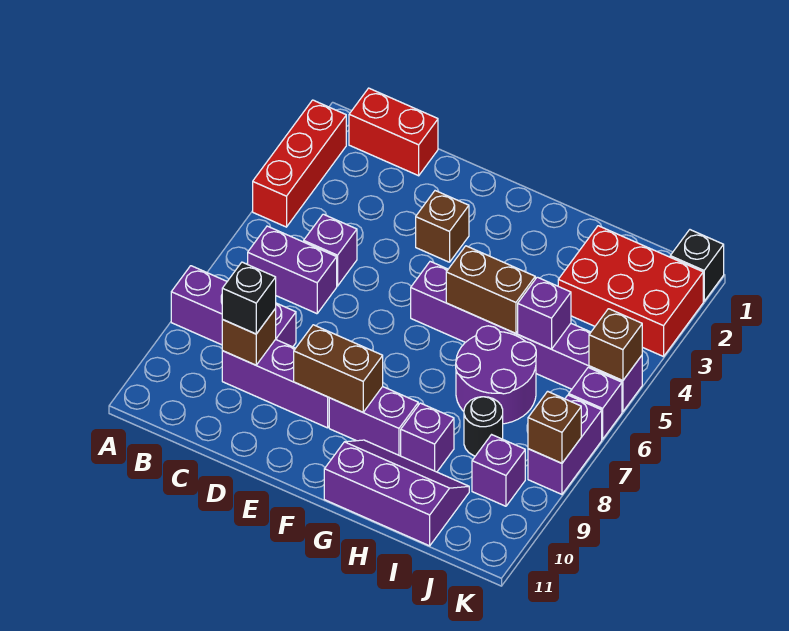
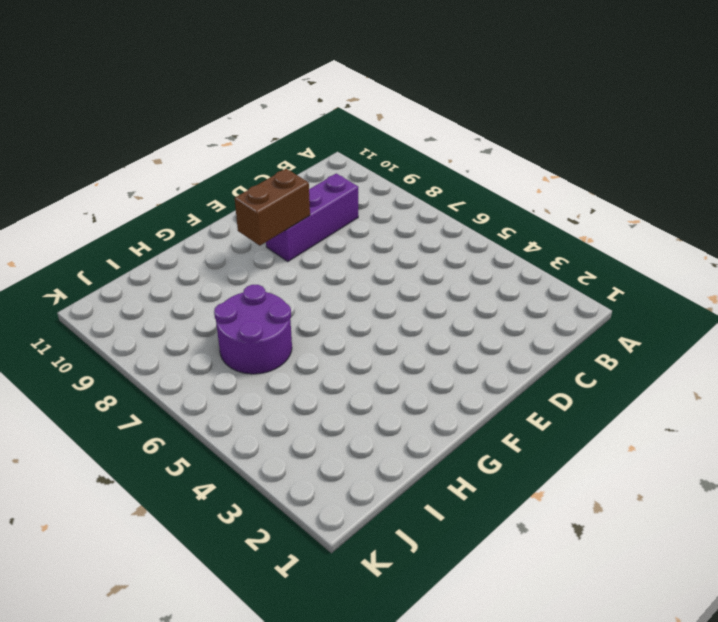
none -> red brick A2:A4 level 1
none -> purple brick A8:C8 level 1
none -> red brick B1:C1 level 1

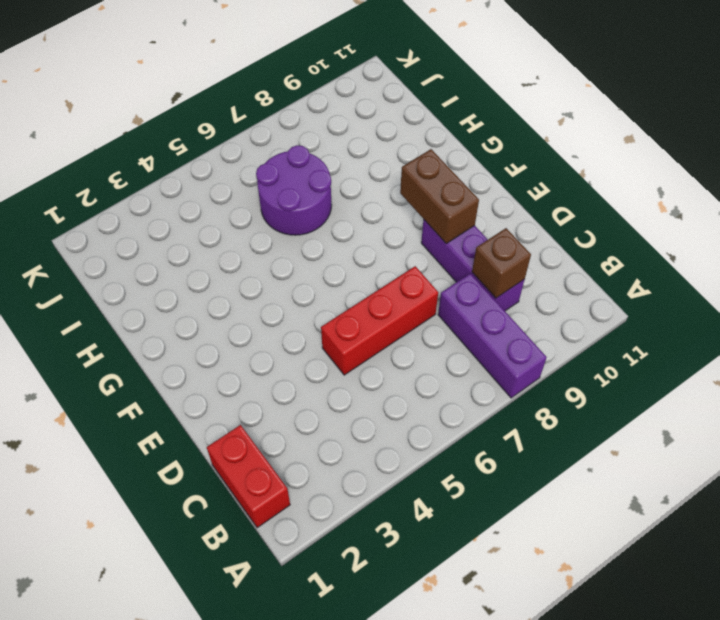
red brick D5:D7 level 1 -> red brick A2:A4 level 1
none -> purple brick B6:C6 level 1
none -> purple brick C5 level 1
none -> brown brick E3 level 1

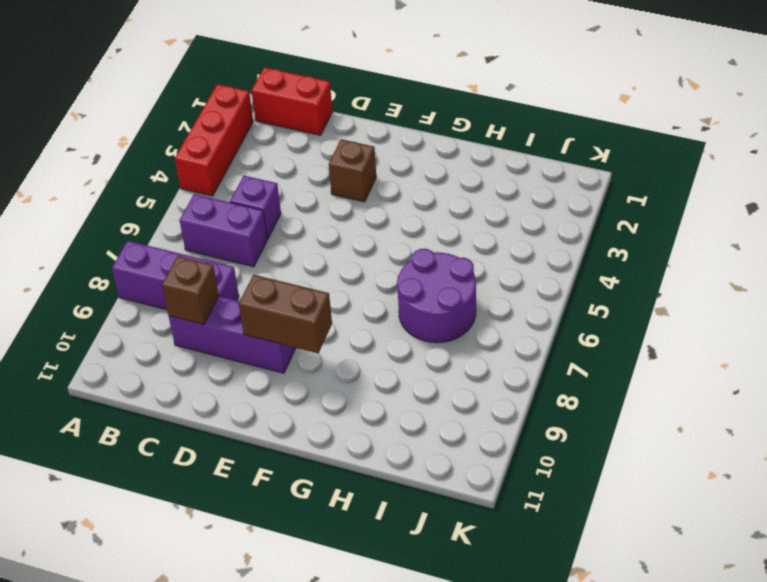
none -> purple brick F5:K5 level 1
none -> purple brick F9:G9 level 1
none -> purple slope G10:I11 level 1 top 11

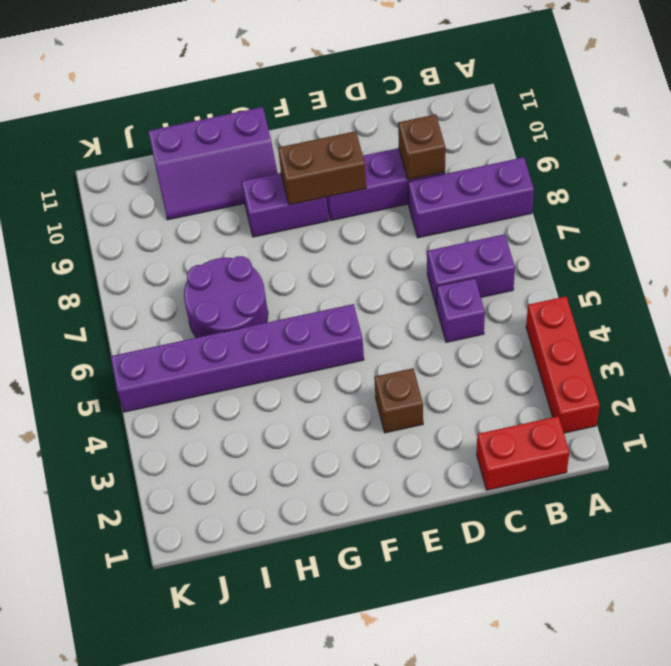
none -> purple brick H9 level 1
none -> red brick I2:K3 level 1
none -> black round brick I8 level 1

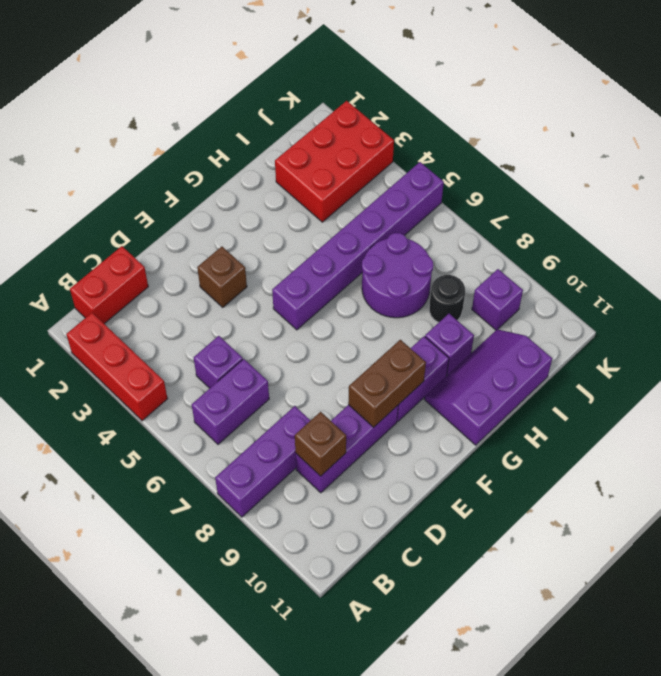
none -> black brick K1 level 1
none -> purple brick K6 level 1
none -> purple brick K7:K8 level 1

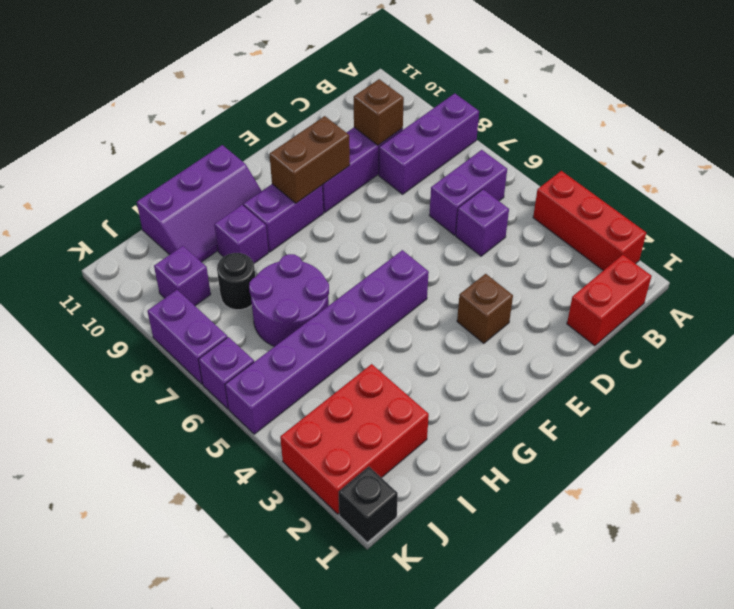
none -> brown brick G5:H5 level 2
none -> purple brick I5 level 2
none -> brown brick K5 level 2

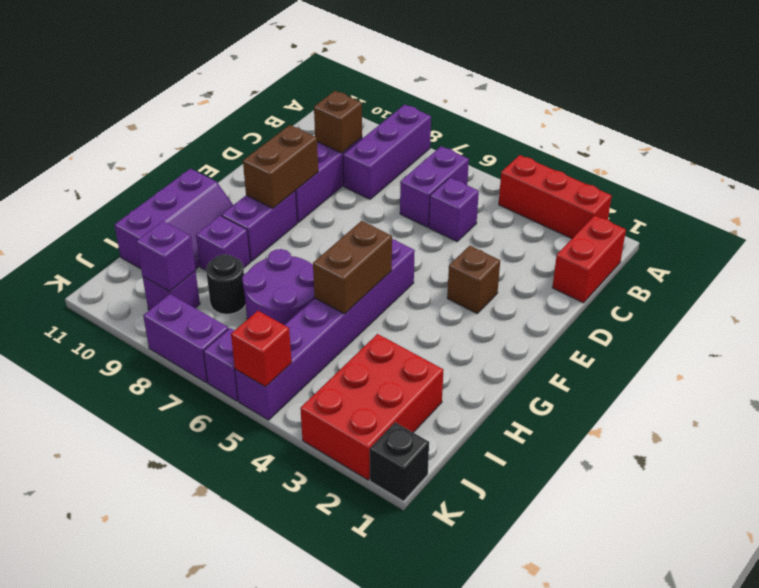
purple brick J9 level 2 -> purple brick I5 level 2
red brick K5 level 2 -> brown brick K5 level 2
none -> brown brick K8 level 2
none -> black brick C9 level 3

